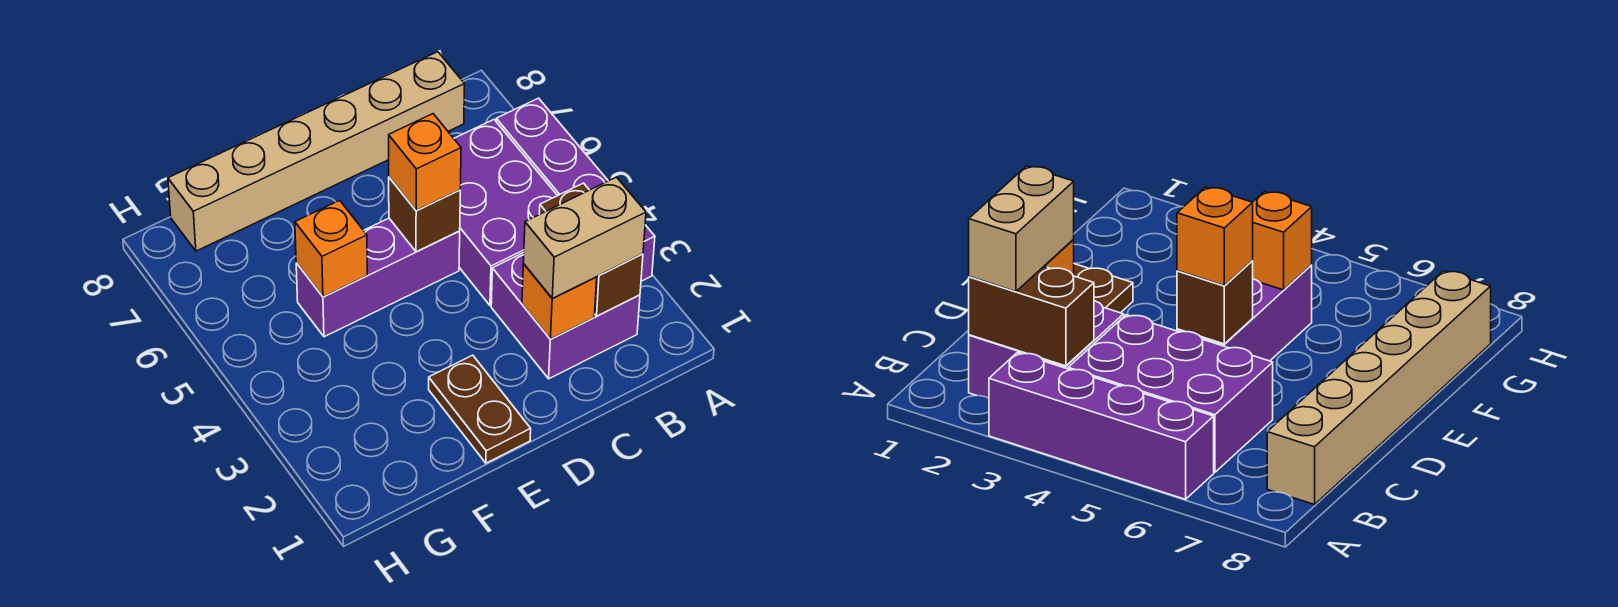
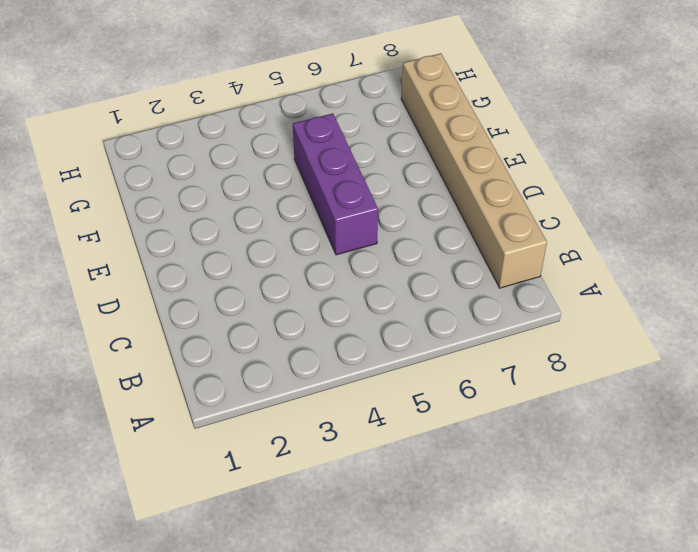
none -> purple brick A3:A6 level 1
none -> purple brick B2:C3 level 1
none -> purple brick B4:C6 level 1

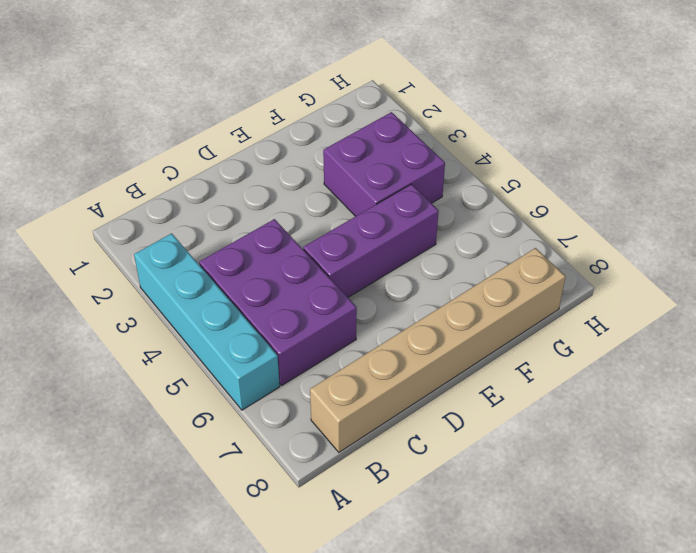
cyan brick A3:A6 level 1 -> purple brick A3:A6 level 1
purple brick F3:G4 level 1 -> purple brick B2:C3 level 1
none -> brown plate E1:E2 level 1
none -> brown brick B2:B3 level 2
none -> orange brick C2 level 2

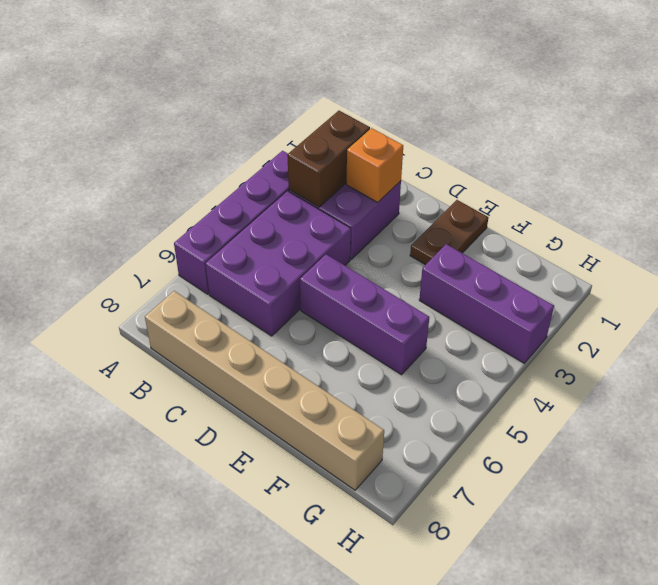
purple brick F3:H3 level 1 -> none
none -> brown brick D5 level 2
none -> orange brick F5 level 2
none -> tan brick B2:C2 level 3

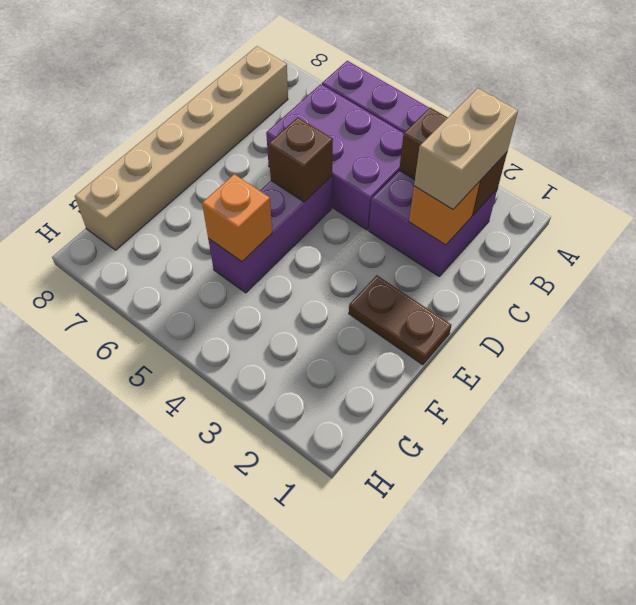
none -> orange brick D5 level 3

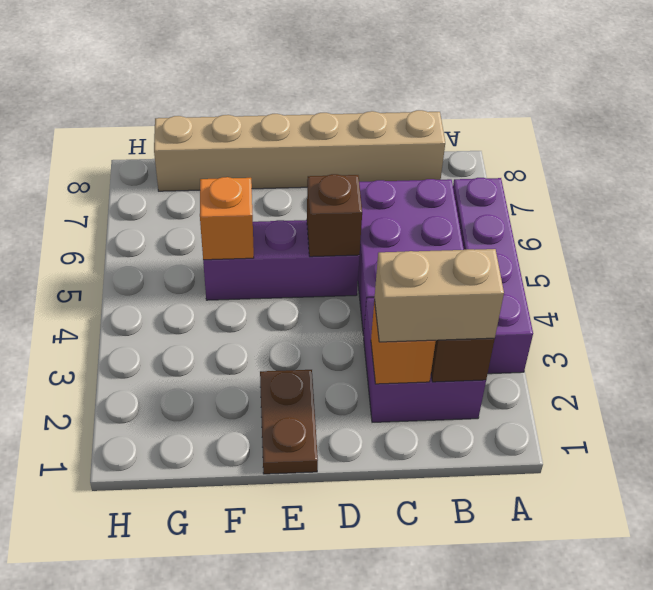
none -> orange brick D5 level 3

